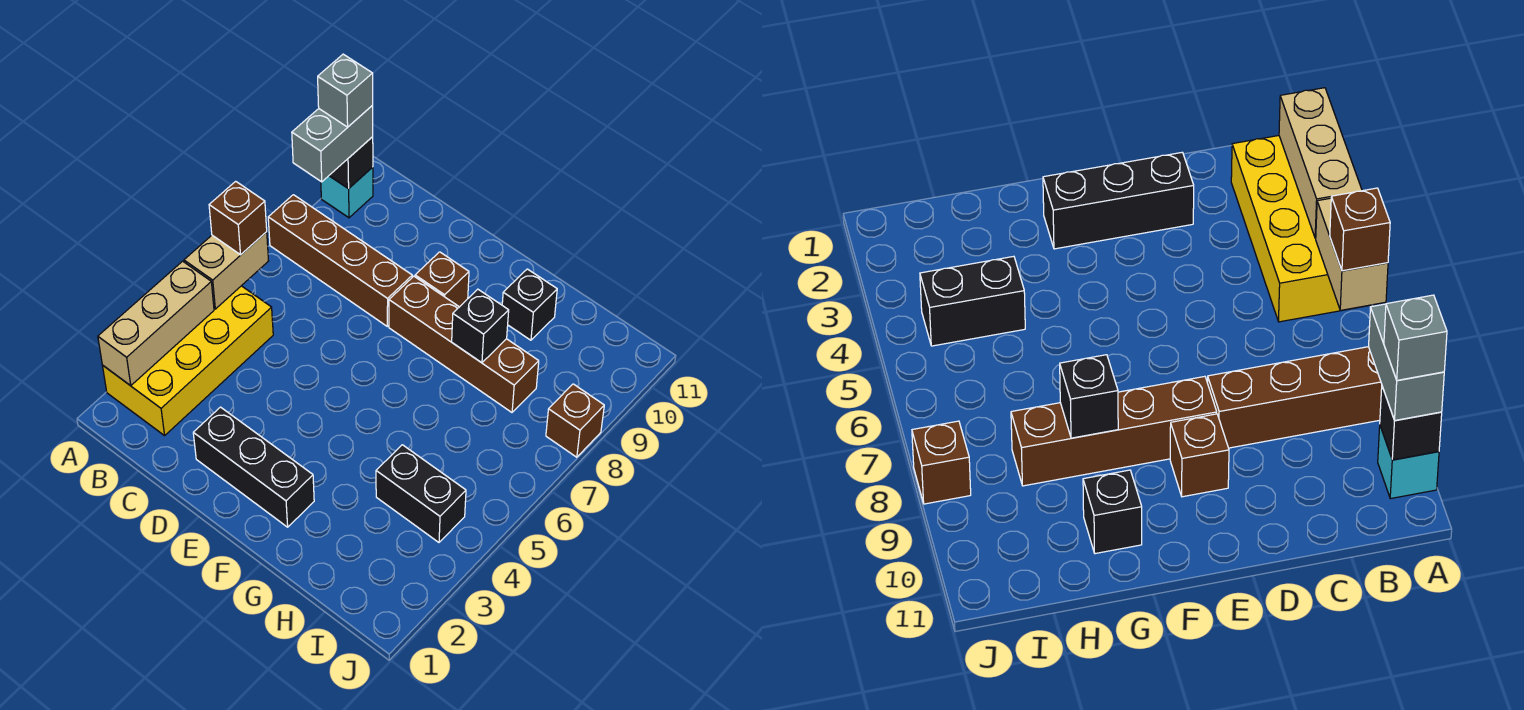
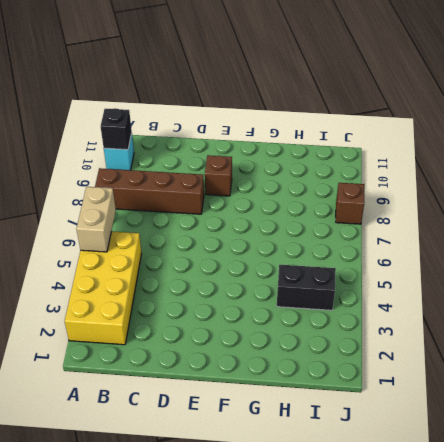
none -> black brick D2:F2 level 1
none -> brown brick E8:H8 level 1
none -> black brick G10 level 1

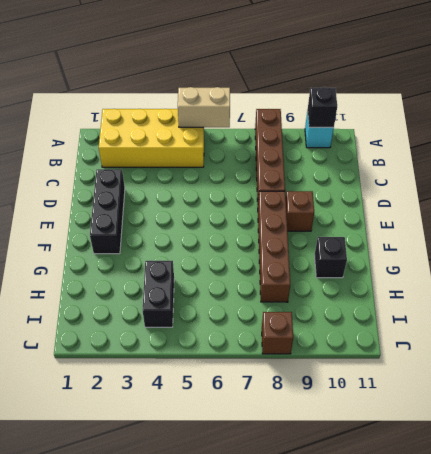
none -> tan brick A2:A4 level 2
none -> black brick G8 level 2
none -> brown brick A6 level 3

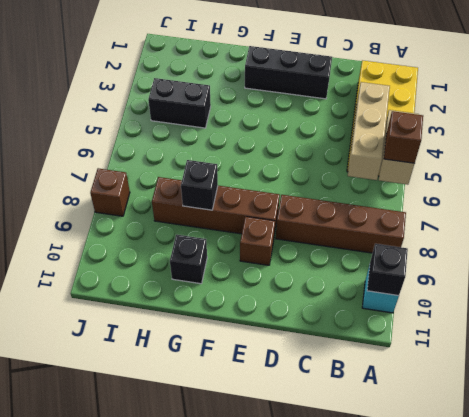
tan brick B4:B6 level 2 -> tan brick A2:A4 level 2
none -> grey brick A9:A10 level 3
none -> grey brick A10 level 4

